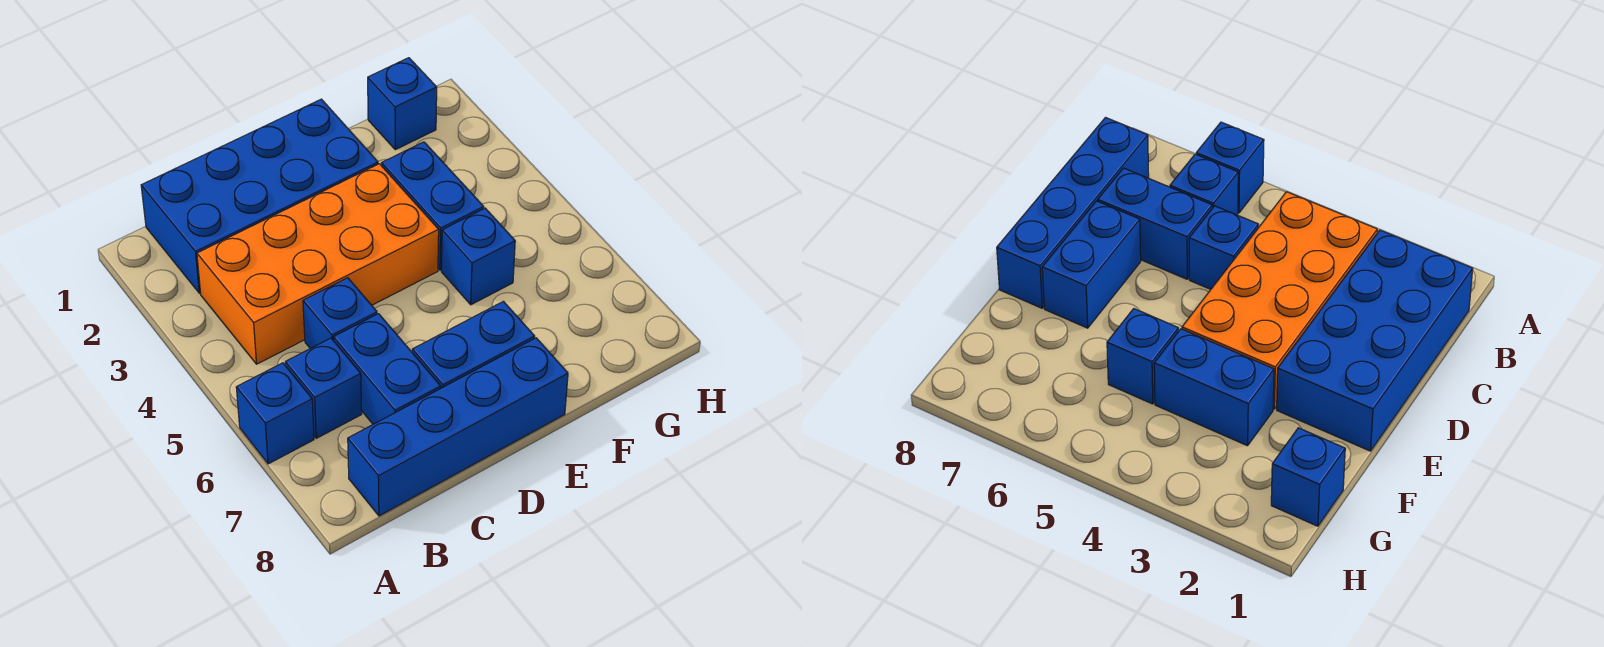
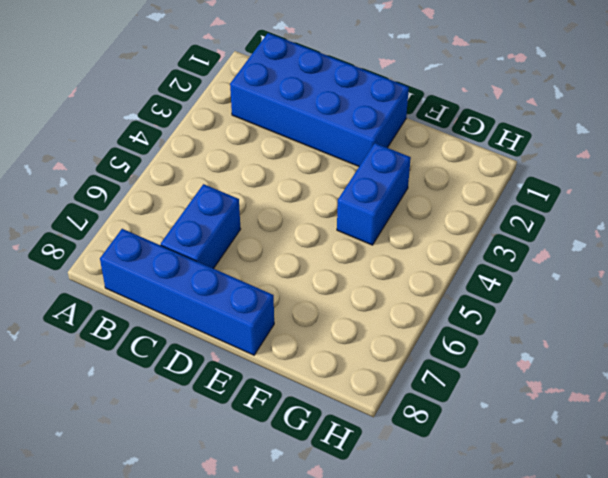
none -> blue brick A6 level 1
none -> orange brick B3:E4 level 1

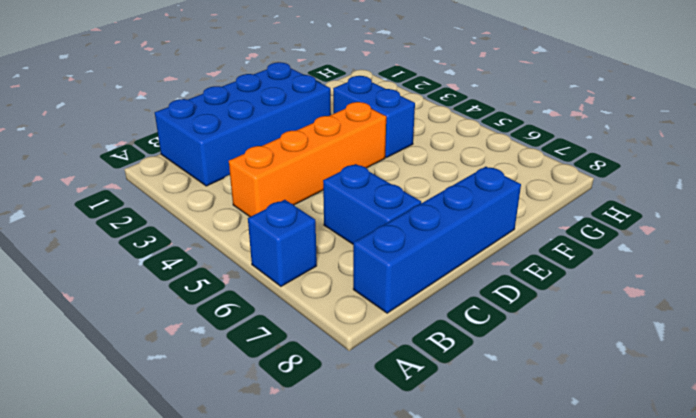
orange brick B4:E4 level 1 -> orange brick B3:E4 level 1
none -> blue brick B6 level 1
none -> blue brick C5 level 1

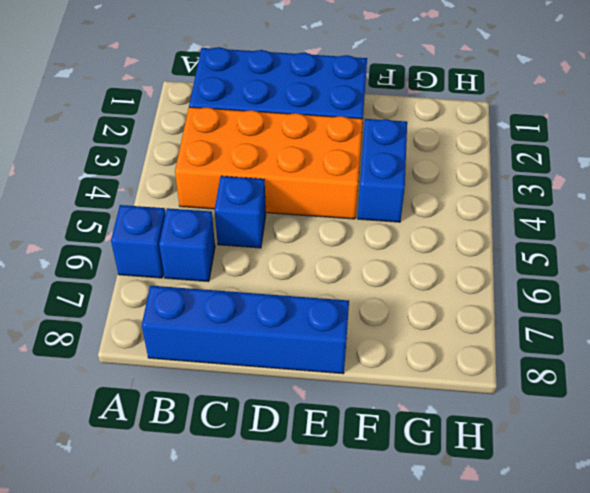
none -> blue brick C6:C7 level 1
none -> blue brick D7:E7 level 1

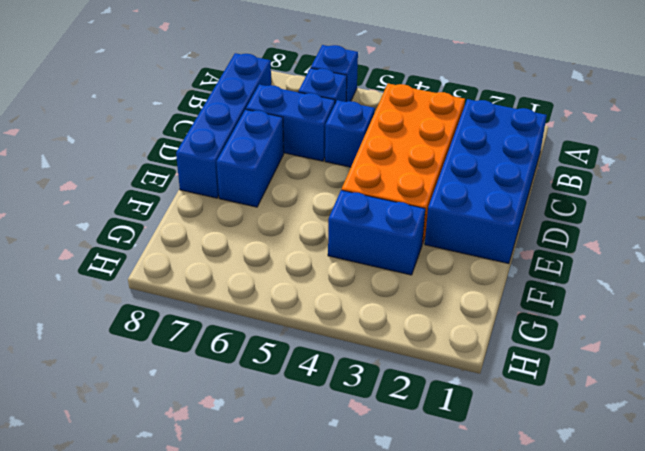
none -> blue brick F5 level 1
none -> blue brick G1 level 1

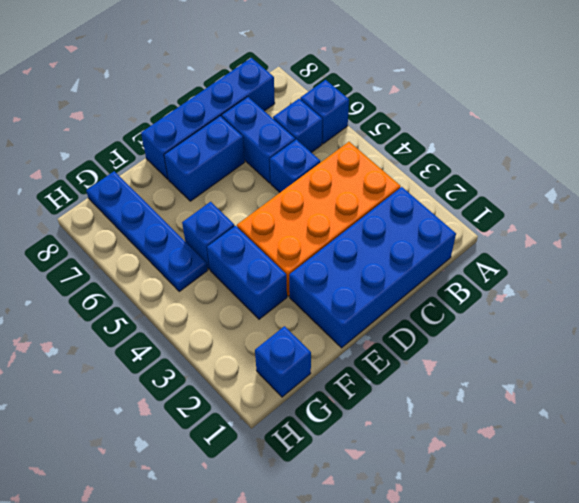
blue plate G5:G8 level 1 -> none

